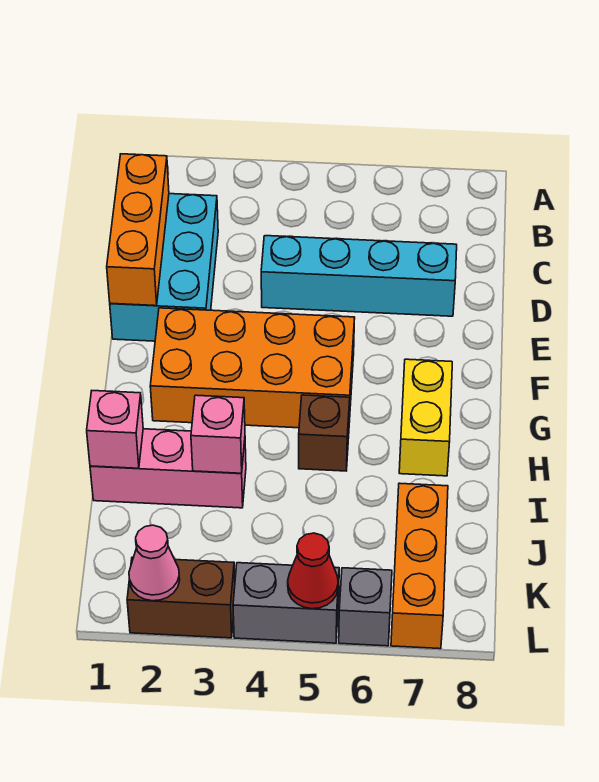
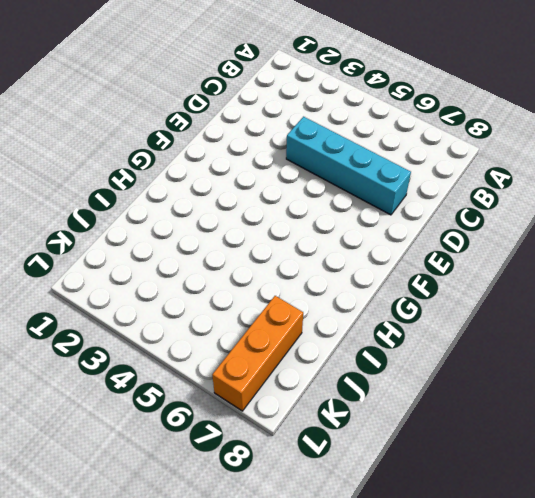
none -> cyan brick C1:E2 level 1
none -> orange brick F2:G5 level 1
none -> yellow brick G7:H7 level 1

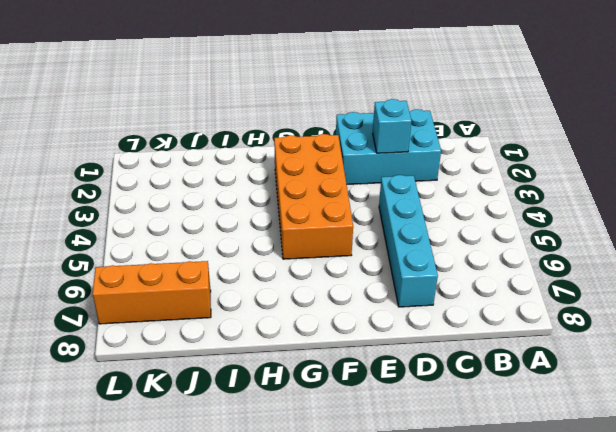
cyan brick D2 level 2 -> none
none -> yellow brick G7:H7 level 1
none -> brown brick H5 level 1
none -> pink brick I1:I3 level 1

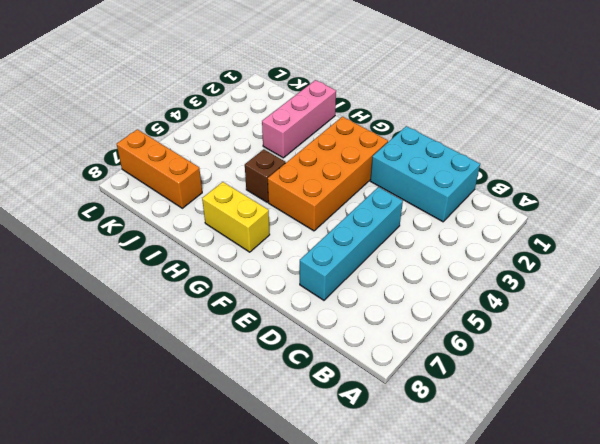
none -> brown brick L2:L3 level 1
none -> grey brick L4:L5 level 1
none -> grey brick L6 level 1

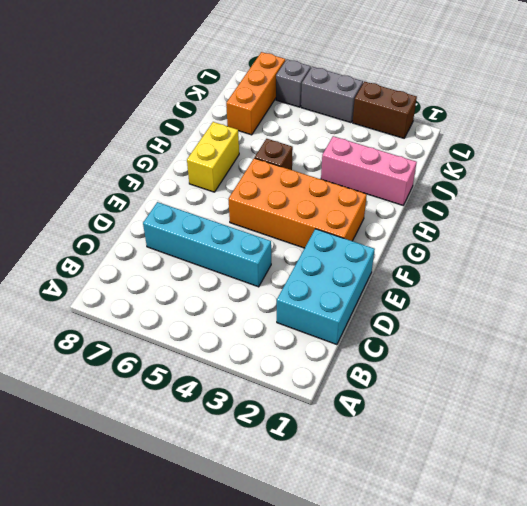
none -> orange brick C1:E1 level 2
none -> pink brick I1 level 2
none -> pink brick I3 level 2

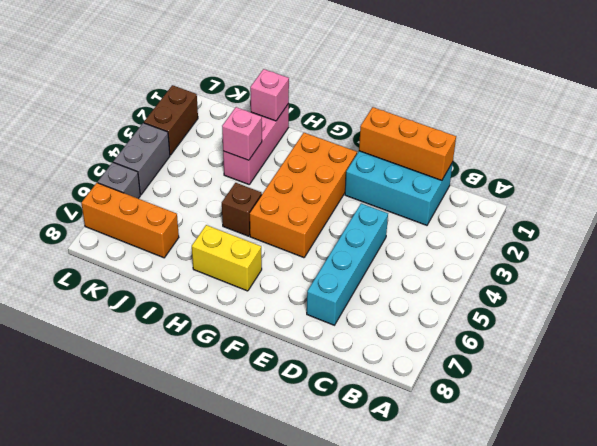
none -> pink cone L2 level 2
none -> red cone L5 level 2

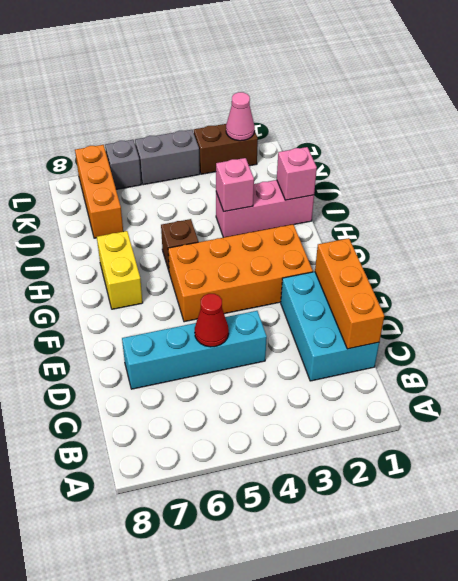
red cone D5 level 2 -> red cone L5 level 2

